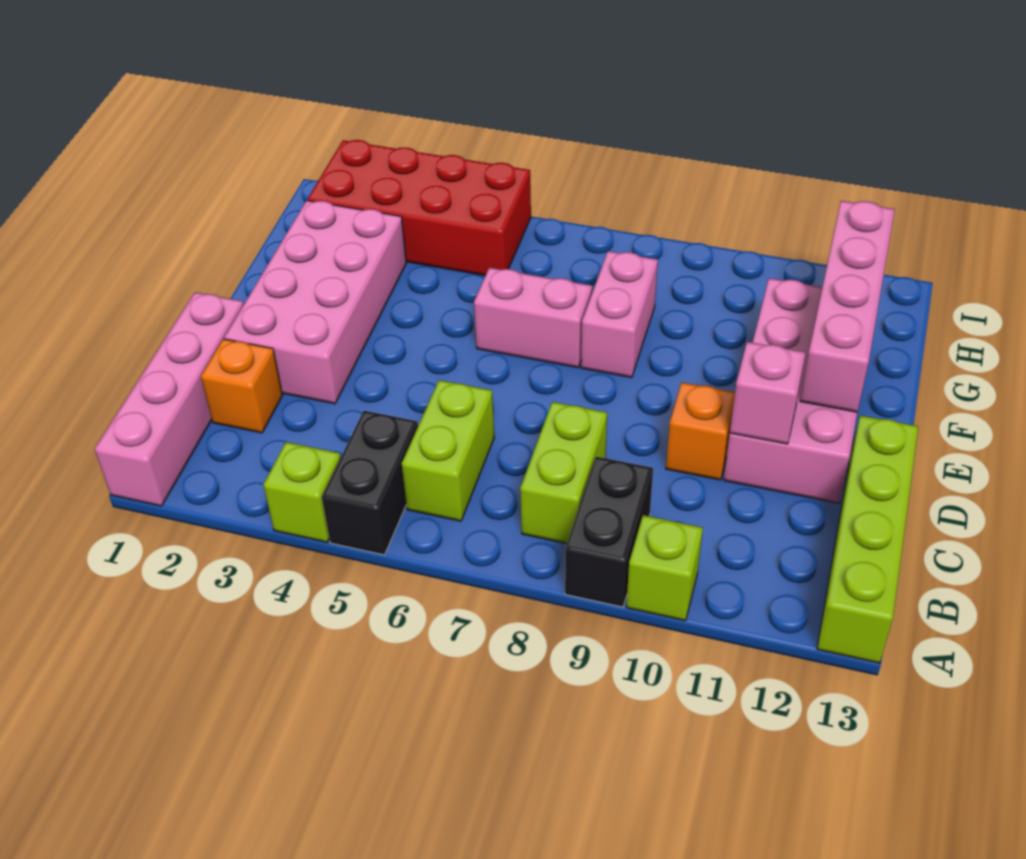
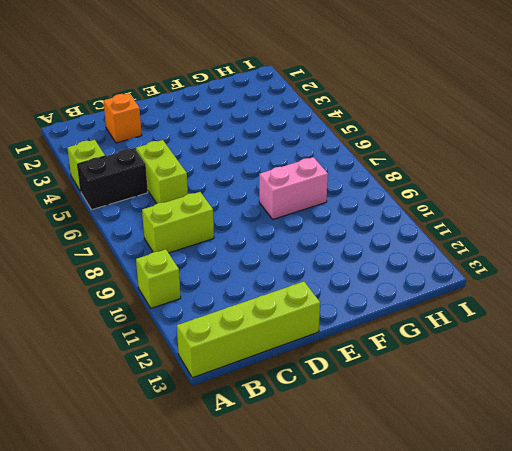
lime brick C5:C6 level 1 -> lime brick B6:C6 level 1
none -> pink brick A1:D1 level 1
none -> black brick A9:B9 level 1
none -> pink brick D2:G3 level 1

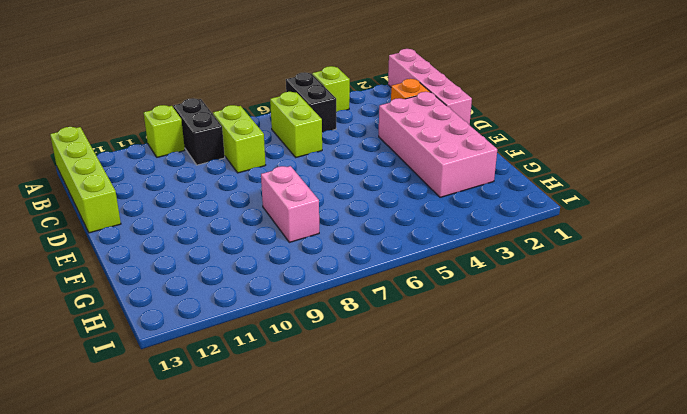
none -> orange brick D10 level 1
none -> pink brick D11:G12 level 1
none -> pink brick F6:F7 level 1

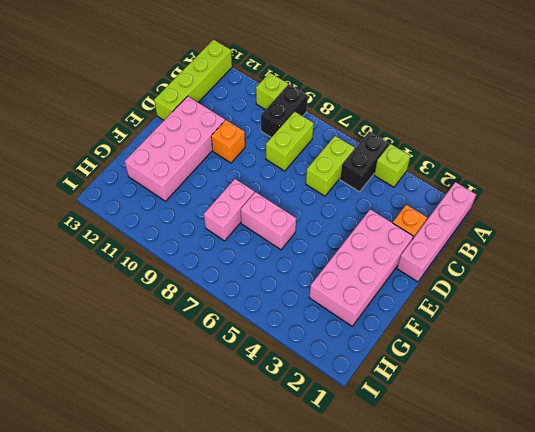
none -> red brick H2:I5 level 1
none -> pink brick D11 level 2
none -> pink brick E12:H12 level 2

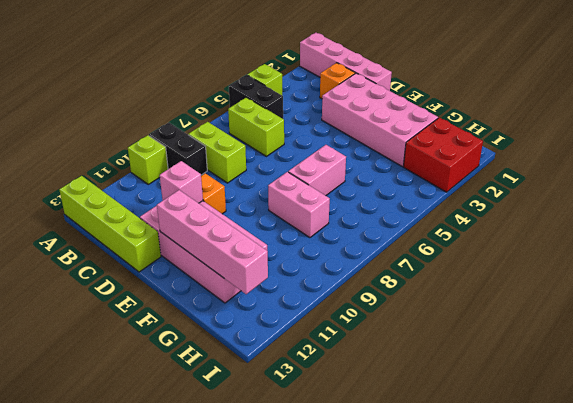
red brick H2:I3 level 1 -> red brick H2:I5 level 1

